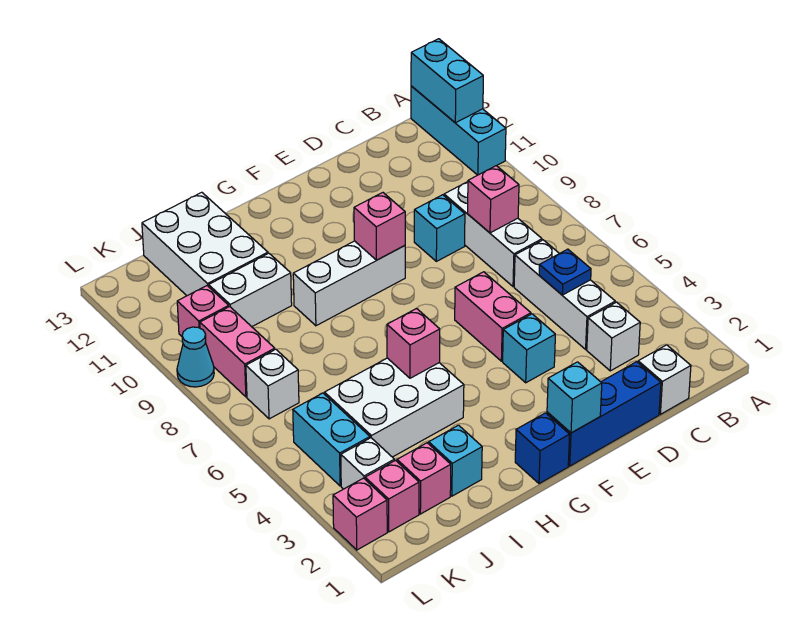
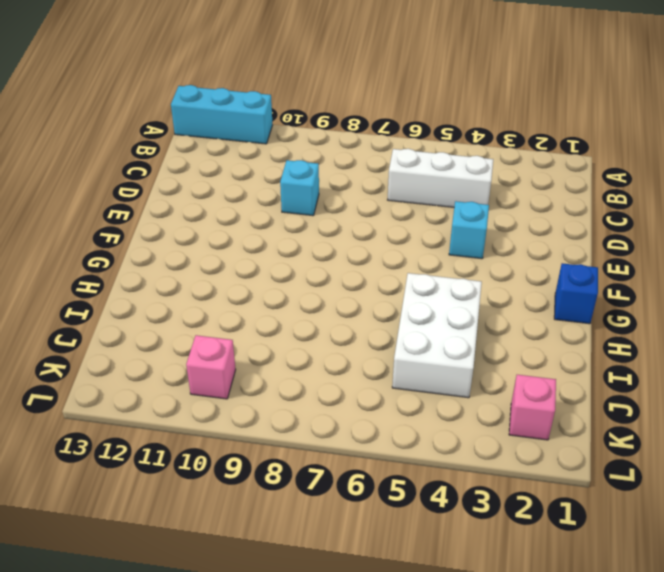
none -> white brick C1 level 1
none -> white brick C3 level 1
none -> white brick C7:C9 level 1
none -> blue brick D1:F1 level 1

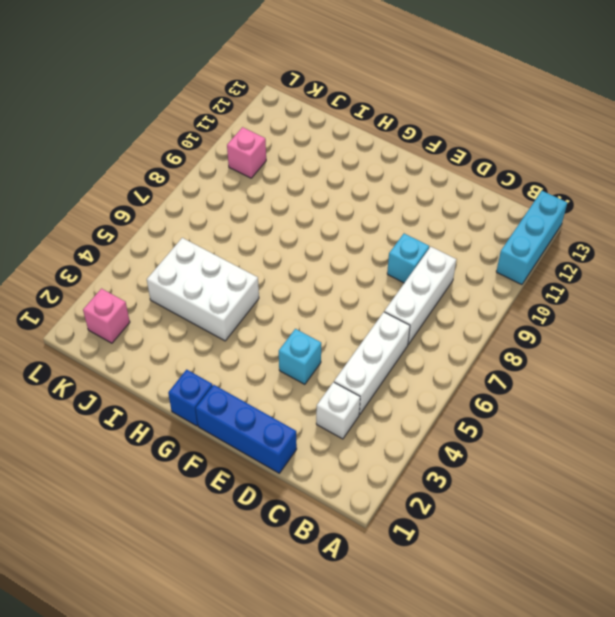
none -> white brick C1 level 1
none -> pink brick E5:E6 level 1
none -> white brick F9:H9 level 1
none -> cyan brick I2 level 1

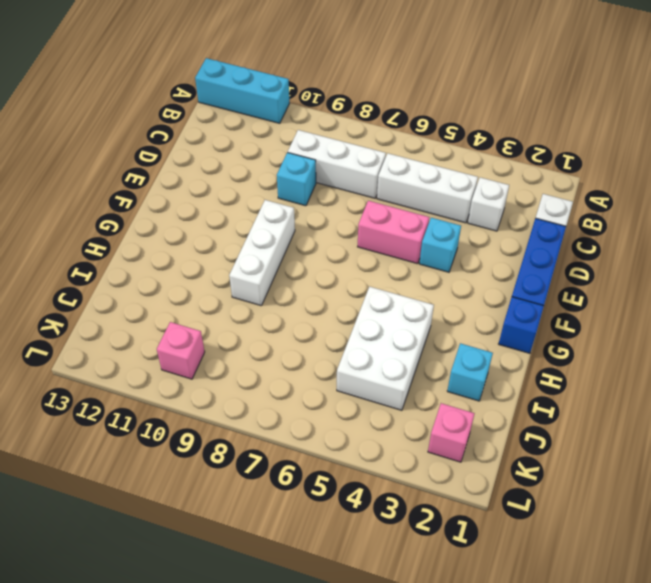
none -> white brick I10:J10 level 1
none -> white brick I11:J13 level 1
none -> pink brick J2 level 1
none -> white brick K3 level 1

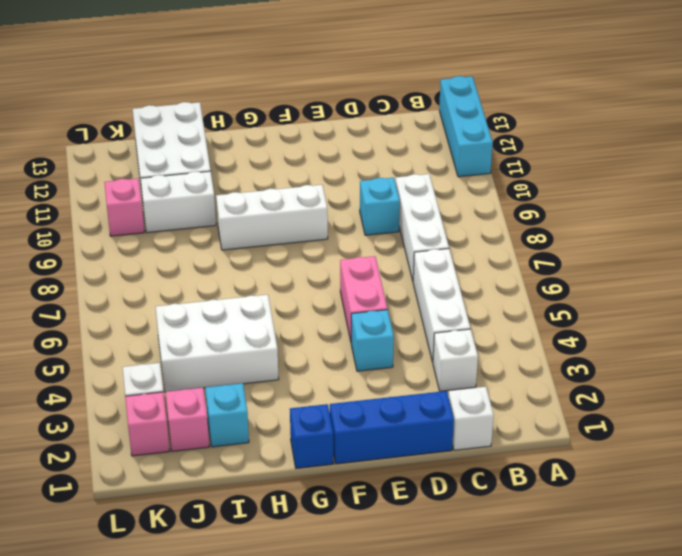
none -> cyan brick K4:K5 level 1
none -> white brick K7 level 1
none -> pink brick K8:K9 level 1
none -> pink brick L2 level 1

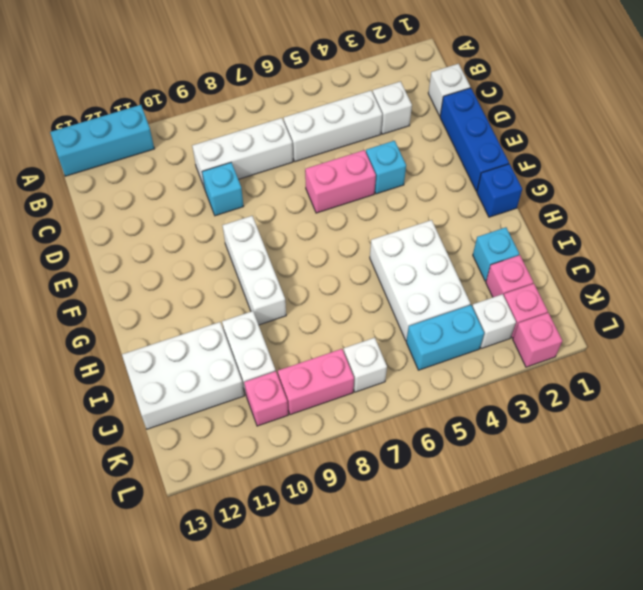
none -> cyan cone L9 level 1
none -> cyan brick A12:A13 level 2
none -> blue plate C5 level 2
none -> pink brick C8 level 2

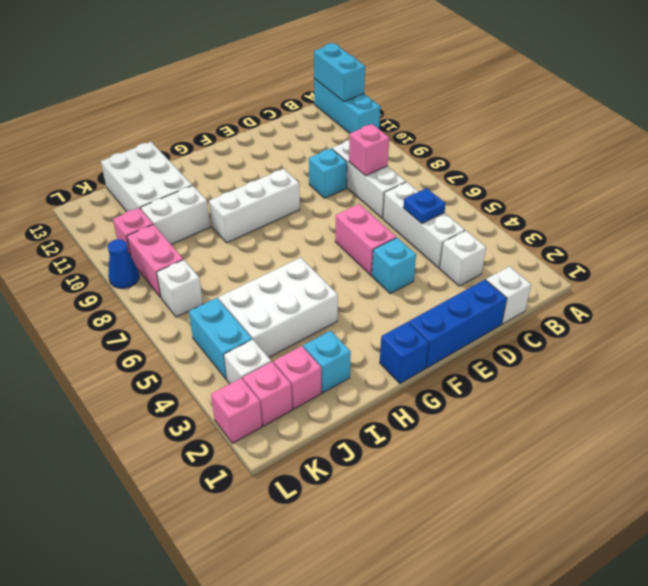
blue cone L9 level 1 -> cyan cone L9 level 1
none -> cyan brick F1 level 2
none -> pink brick F9 level 2
none -> pink brick H5 level 2

